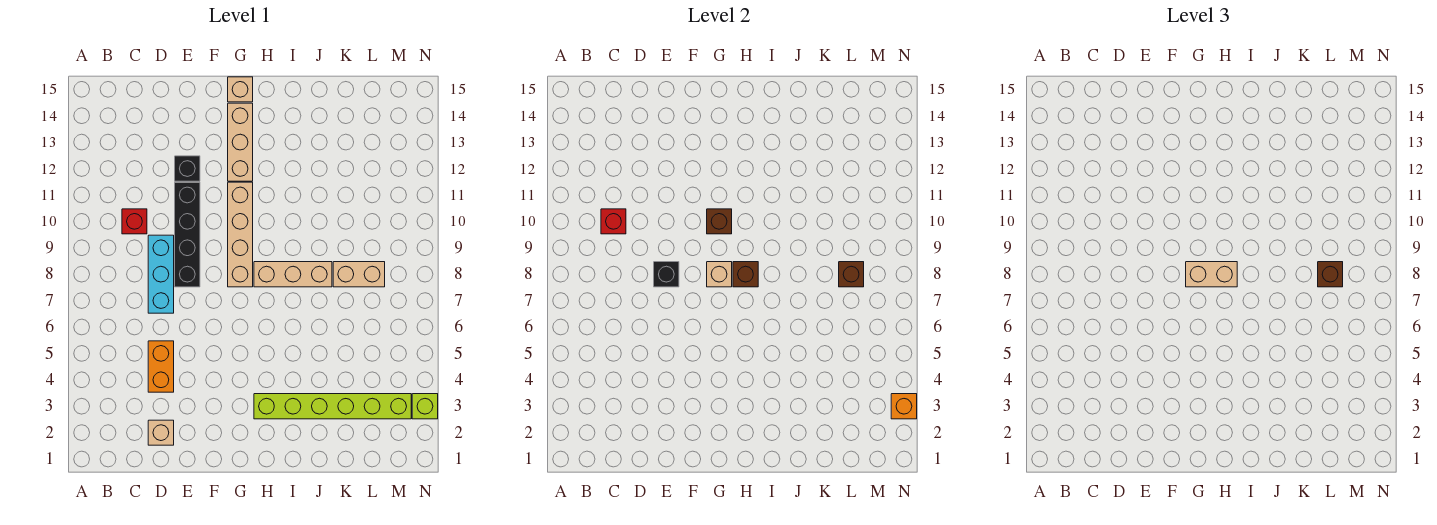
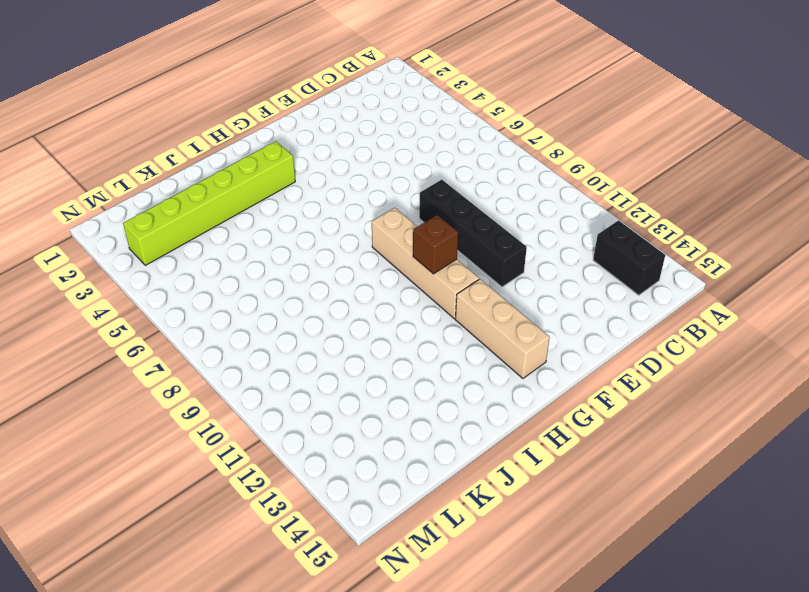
black brick B13:B14 level 1 -> none
none -> red brick C10 level 1
none -> tan brick D2 level 1
none -> orange brick D4:D5 level 1

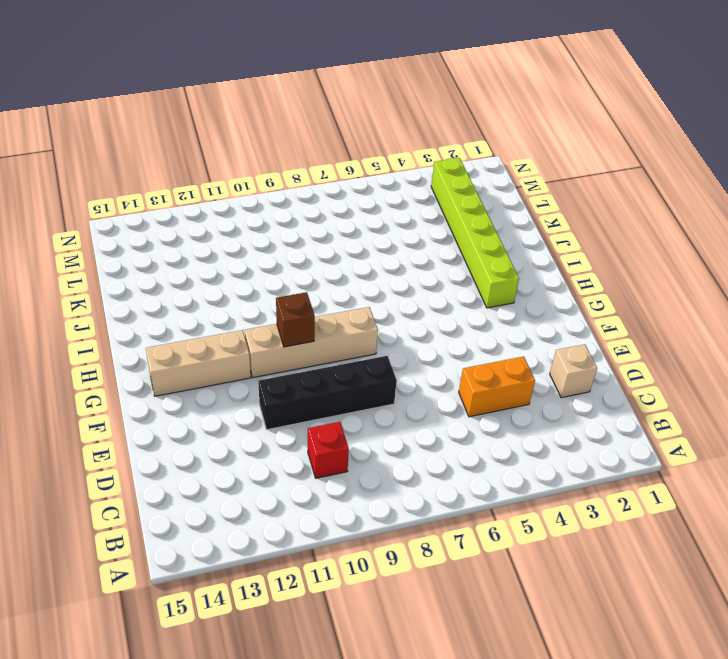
none -> cyan brick D7:D9 level 1
none -> black brick E12 level 1
none -> tan brick G15 level 1

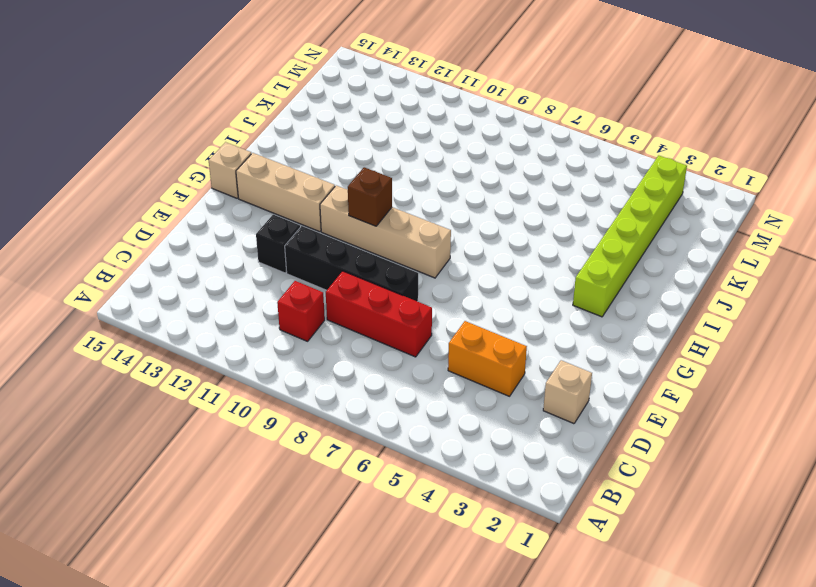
red brick D7:D9 level 1 -> cyan brick D7:D9 level 1
none -> tan brick H8:J8 level 1
none -> tan brick K8:L8 level 1
none -> lime brick N3 level 1

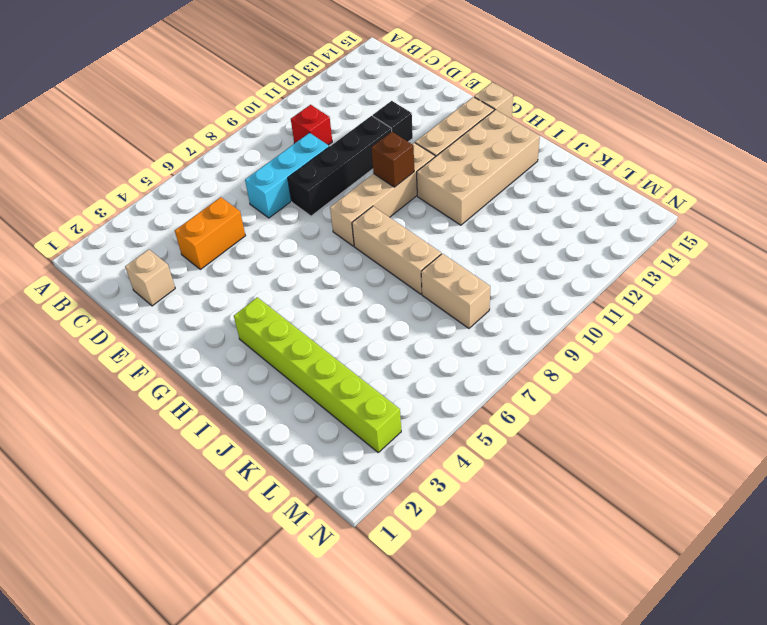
tan brick H11:I14 level 1 -> none
none -> lime brick N3 level 1
none -> red brick C10 level 2
none -> black brick E8 level 2

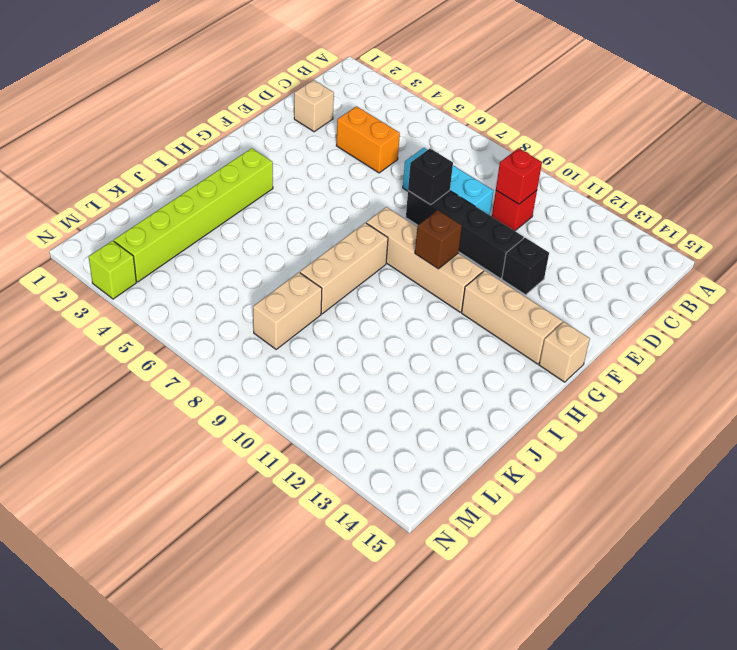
none -> tan brick G8 level 2
none -> brown brick H8 level 2
none -> brown brick L8 level 2

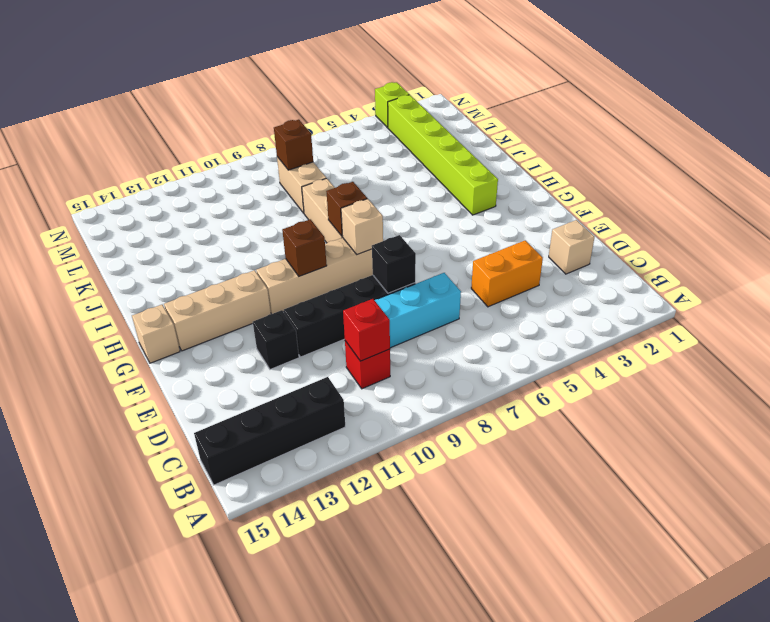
black brick B12:B15 level 1 -> none
none -> orange brick N3 level 2
none -> tan brick G8:H8 level 3
none -> brown brick L8 level 3

